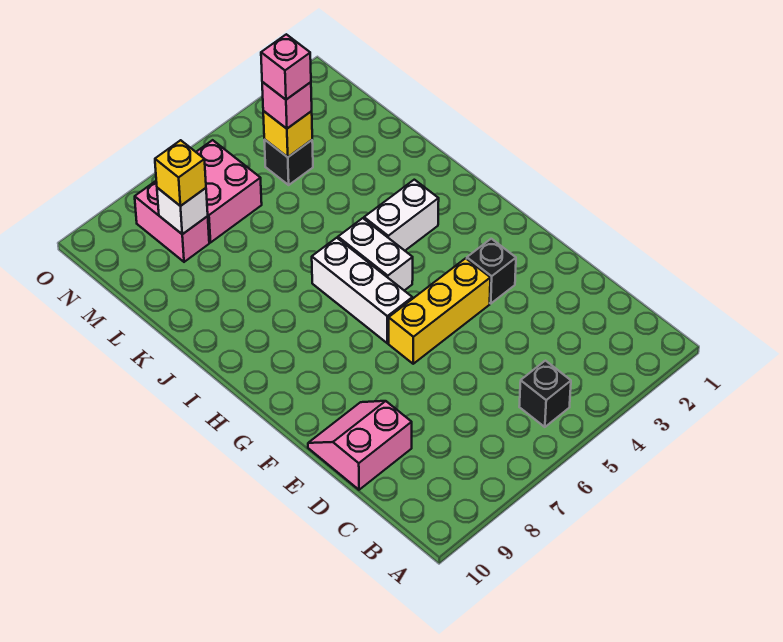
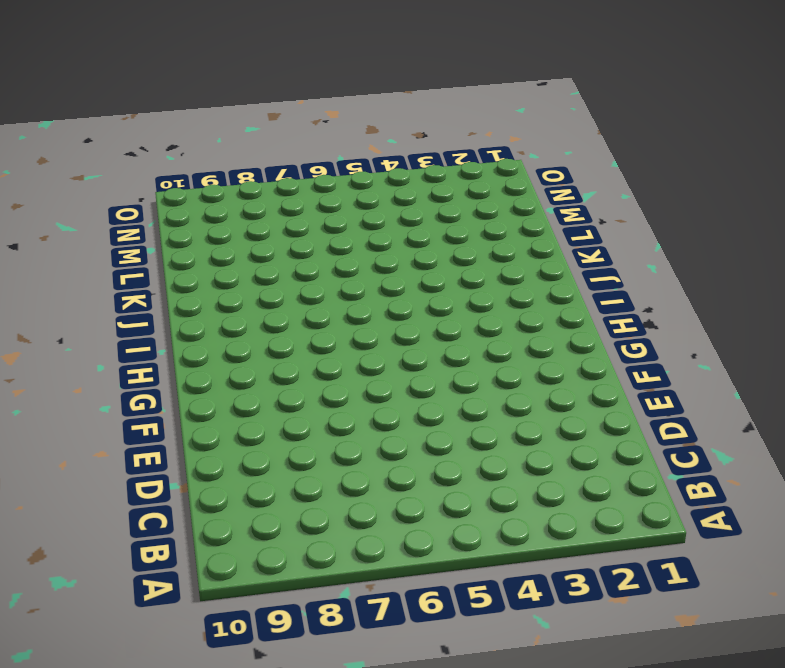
none -> black brick B5 level 1
none -> pink slope D9:E10 level 1 top D
none -> black brick F3 level 1

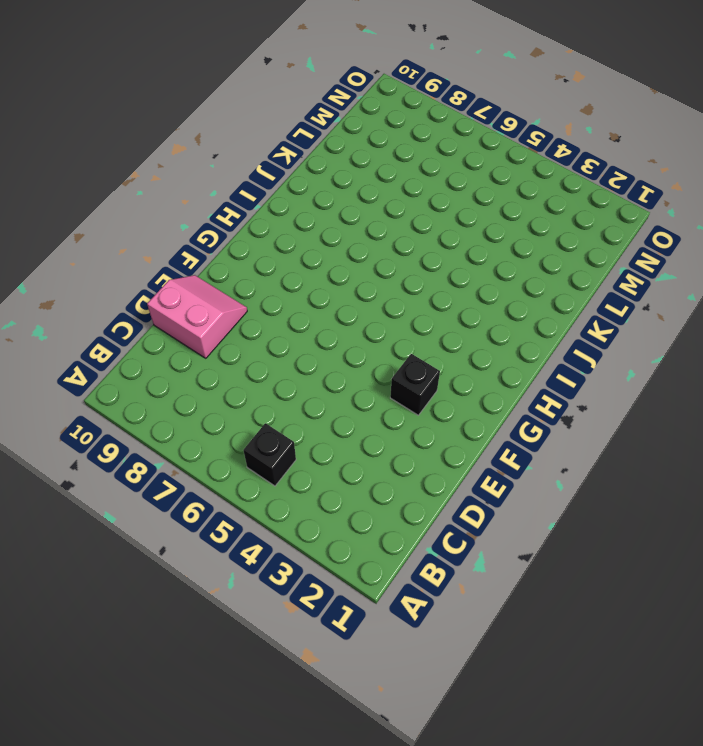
none -> yellow brick F4:F6 level 1
none -> white brick G6:I6 level 1
none -> white brick H5:I5 level 1

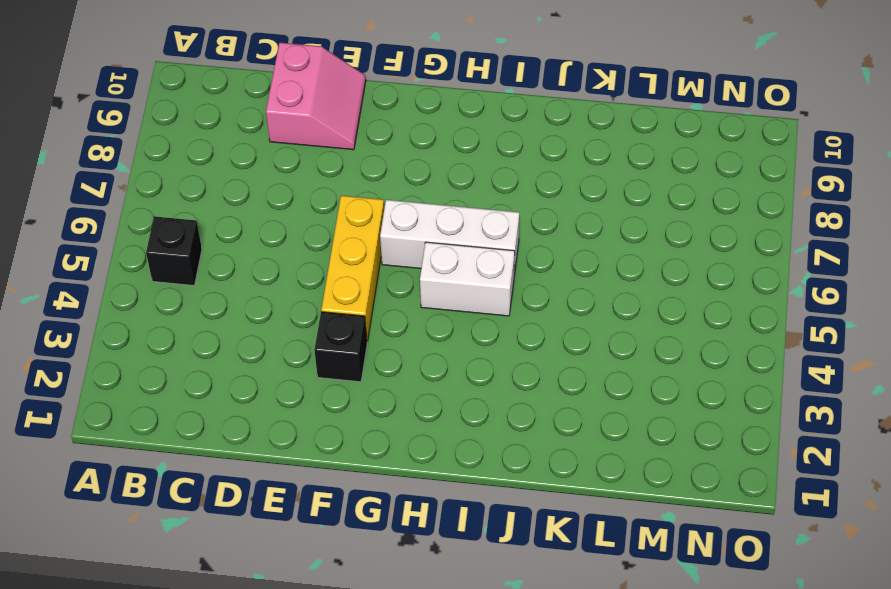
none -> white brick I3:I4 level 1
none -> black brick M4 level 1
none -> pink brick M6:N7 level 1

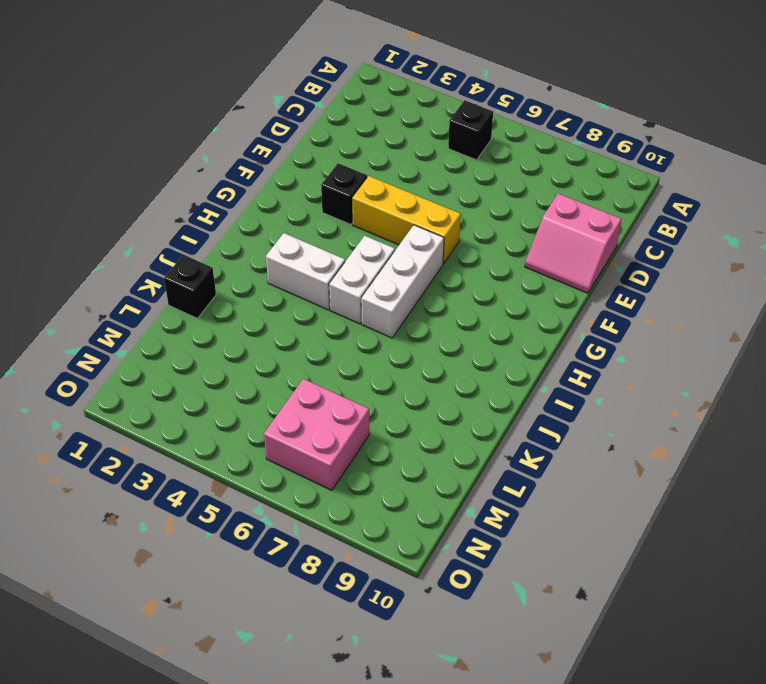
black brick K1 level 1 -> black brick M4 level 1
none -> pink brick M8:N8 level 1
none -> yellow brick M4 level 2
none -> white brick M8 level 2

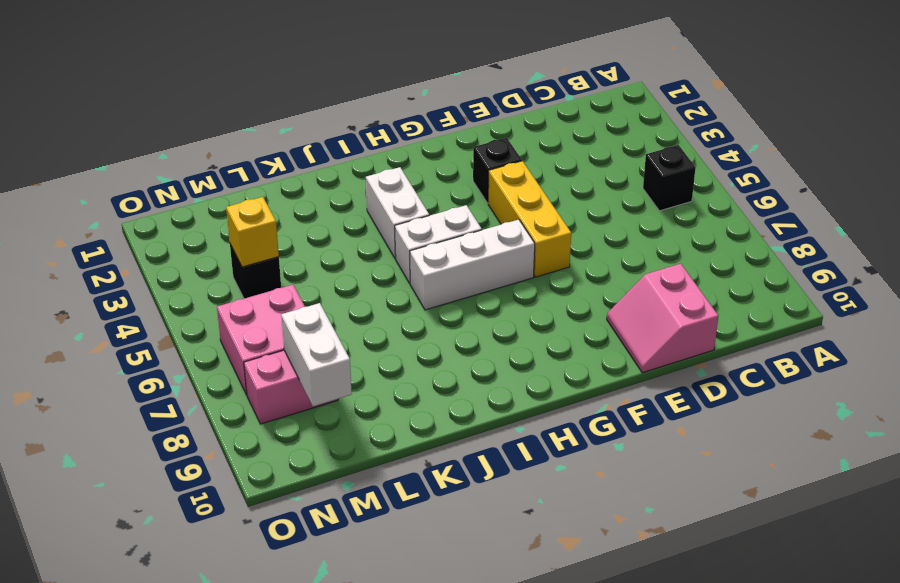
white brick M8:M9 level 2 -> white brick M8 level 2
none -> pink brick M4 level 3
none -> yellow brick M8 level 3
none -> pink brick M4 level 4

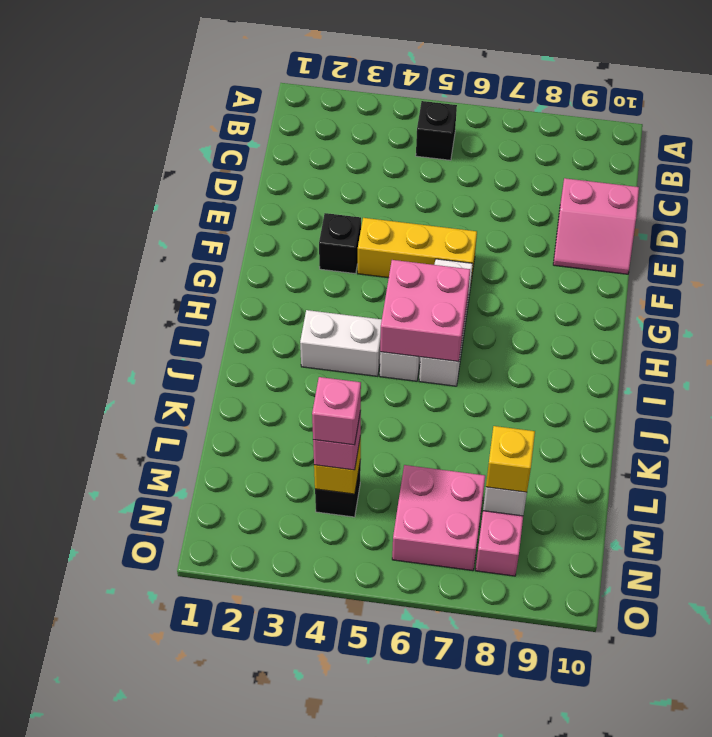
pink brick H5:I6 level 2 -> none

